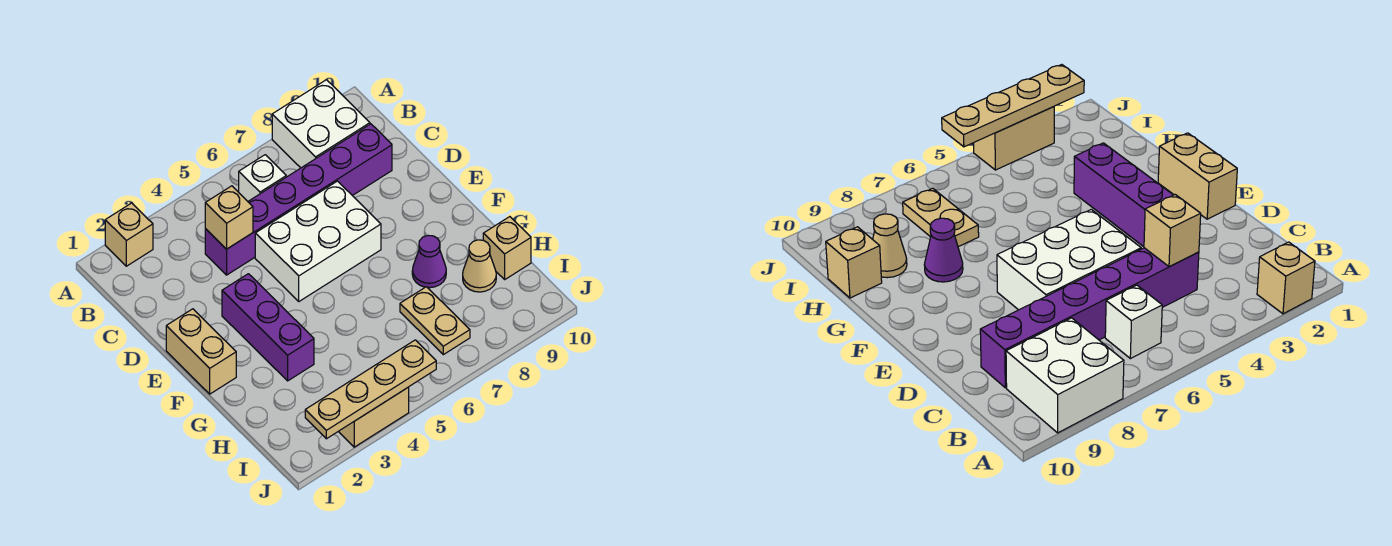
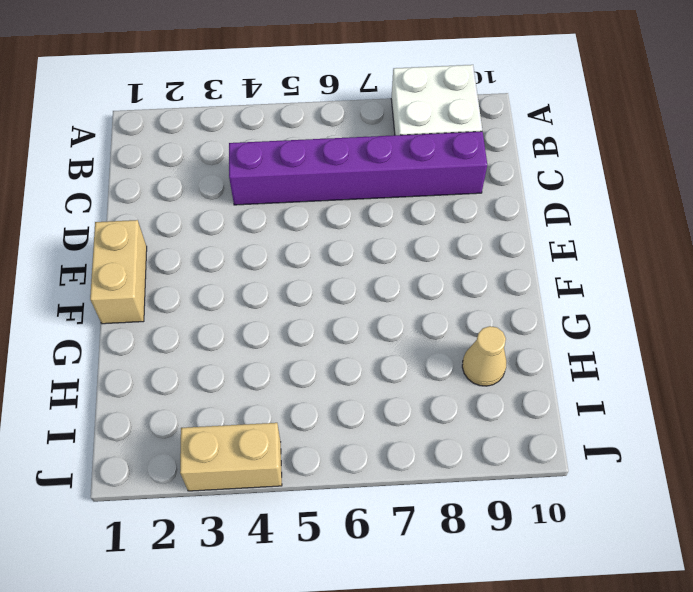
none -> tan brick A2 level 1
none -> white brick B6 level 1
none -> white brick D5:E7 level 1

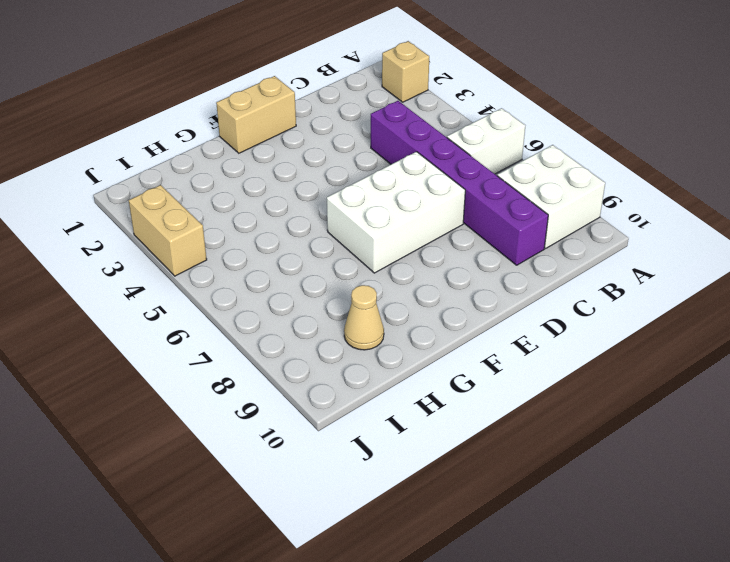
white brick A6:B6 level 1 -> white brick B6 level 1
white brick D6:F7 level 1 -> white brick D5:E7 level 1
none -> purple brick E3:G3 level 1
none -> purple cone G8 level 1
none -> tan plate H7:I7 level 1

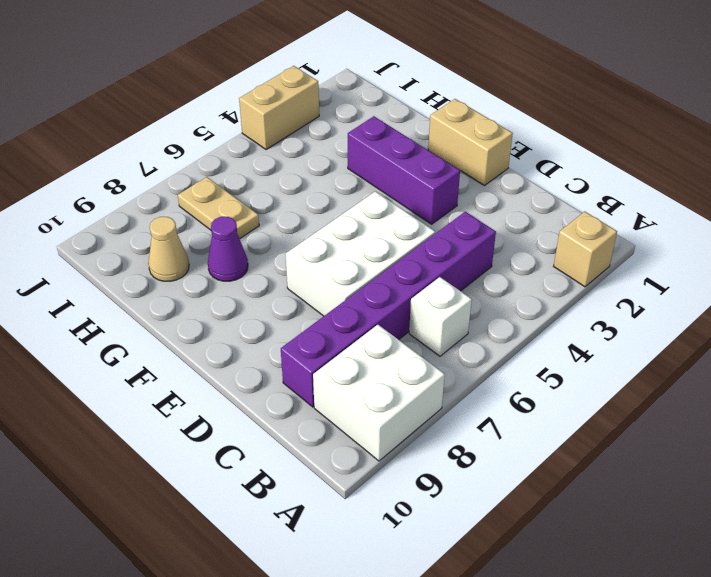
none -> tan brick H10 level 1
none -> tan brick C4 level 2
none -> tan plate J2:J5 level 2

